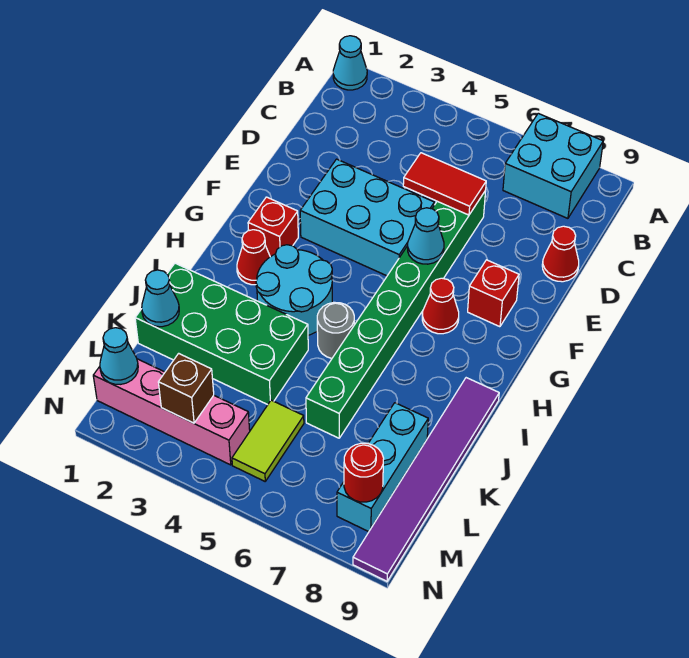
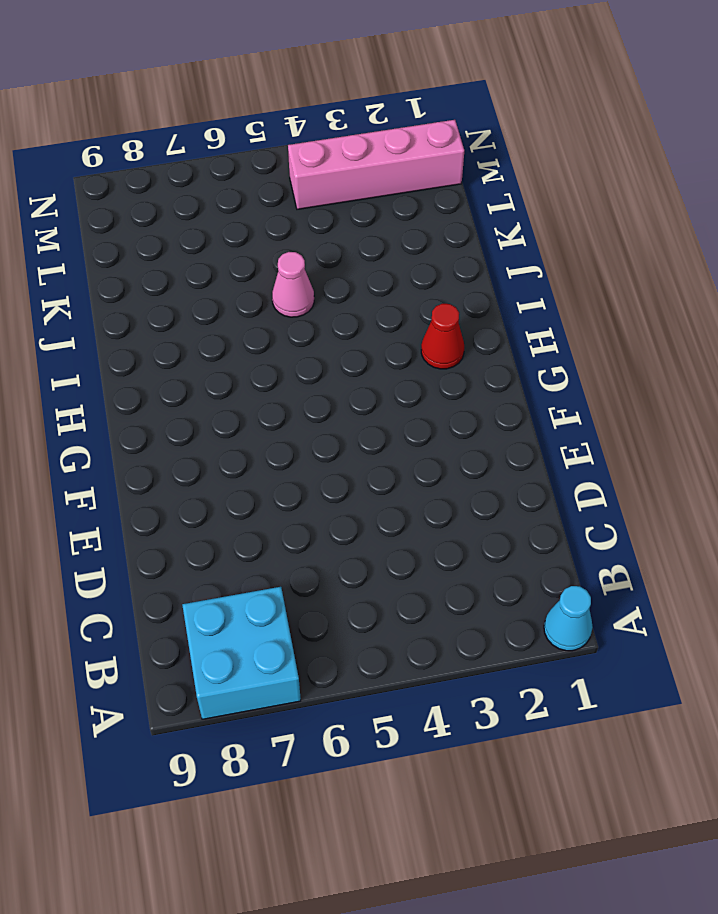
pink cone J5 level 1 -> none
none -> green brick D6:K6 level 1
none -> red cone D9 level 1
none -> cyan brick E3:F5 level 1

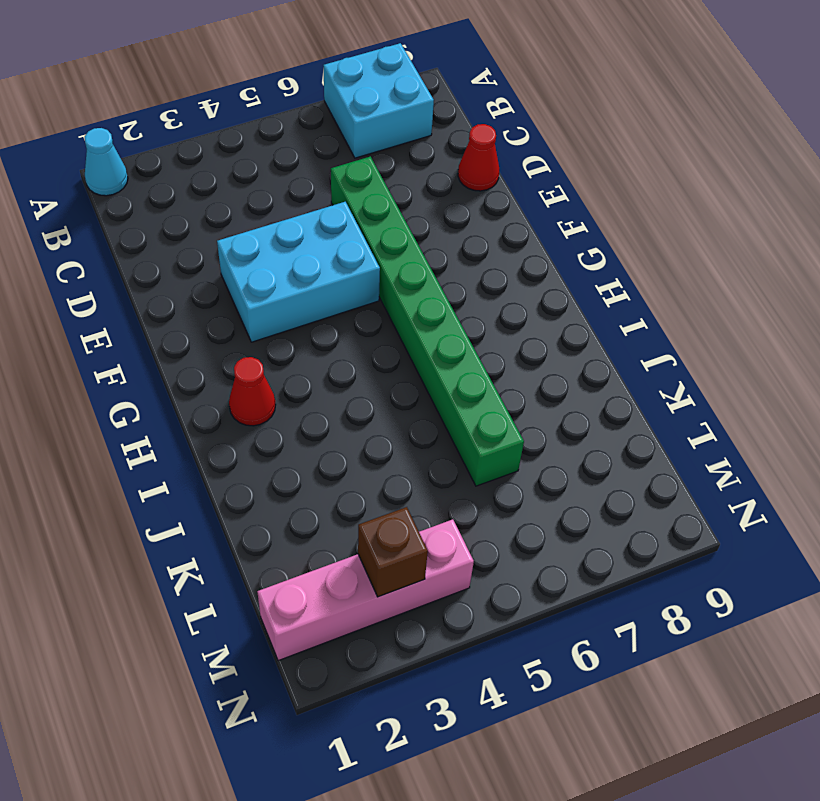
none -> red brick F8 level 1
none -> red brick G2 level 1
none -> red cone G7 level 1

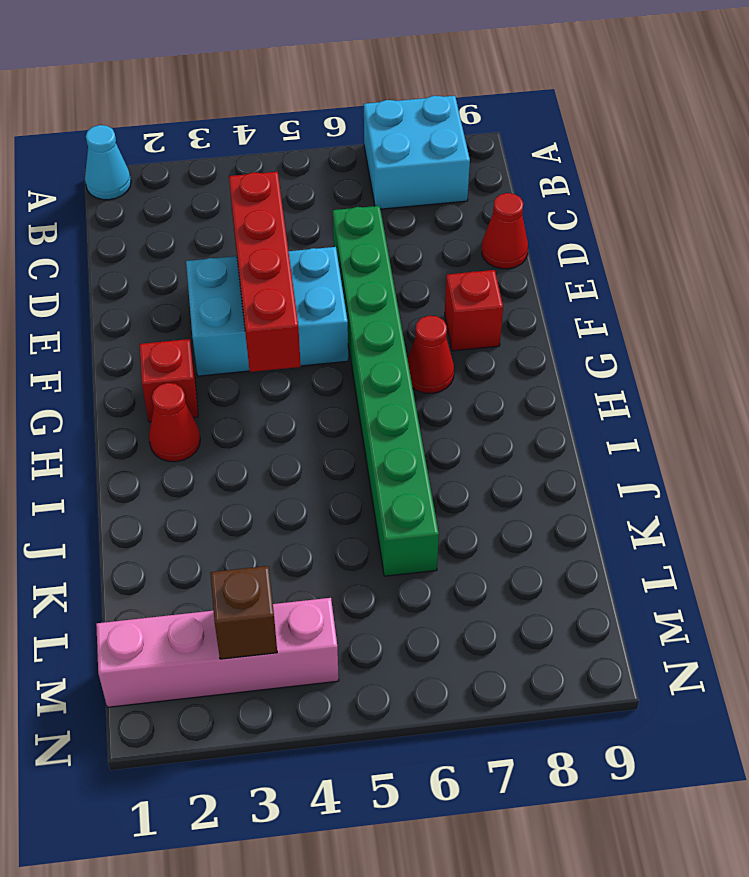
red brick D4:G4 level 2 -> none
none -> cyan round brick H3:I4 level 1
none -> grey round brick I5 level 1
none -> purple tile I9:N9 level 1

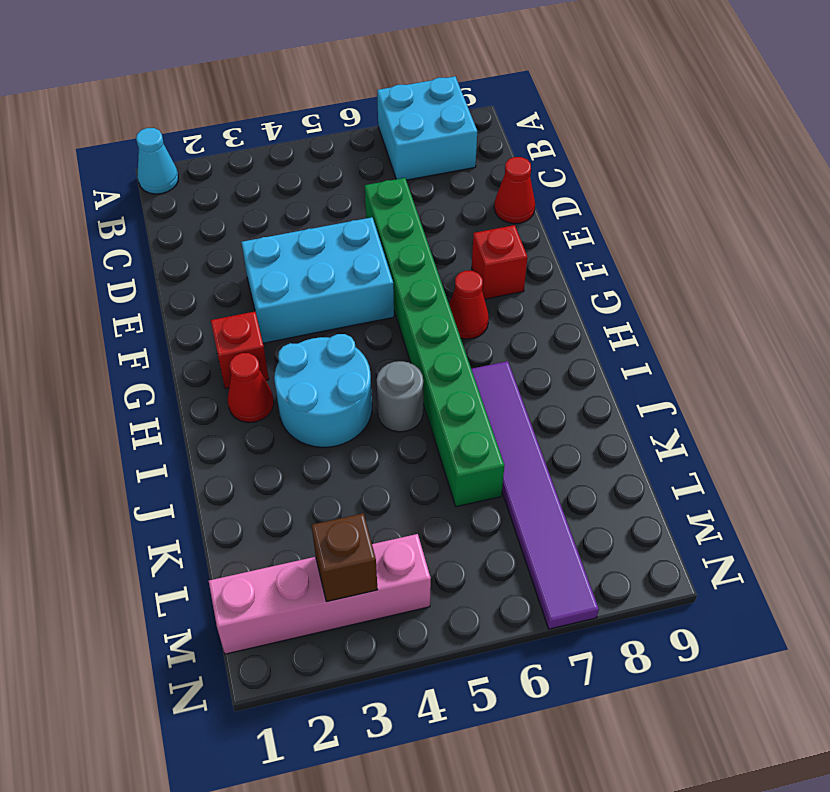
purple tile I7:N7 level 1 -> purple tile I9:N9 level 1
none -> green brick J1:K4 level 1
none -> cyan brick K8:M8 level 1
none -> lime tile L5:M5 level 1

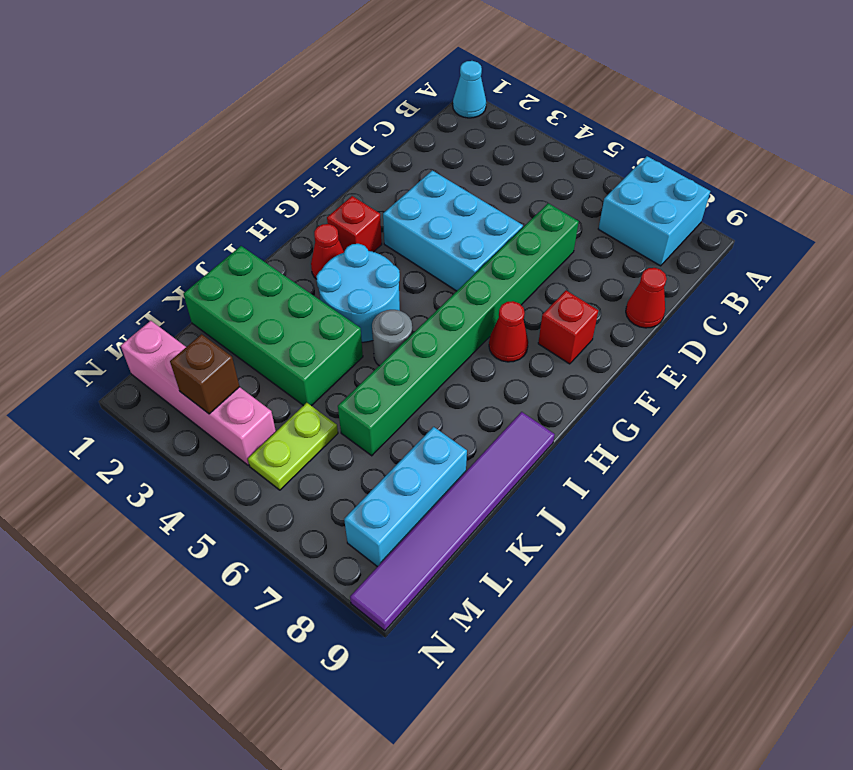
lime plate L5:M5 level 1 -> lime tile L5:M5 level 1
none -> red tile D5:D6 level 2
none -> cyan cone F6 level 2
none -> cyan cone K1 level 2

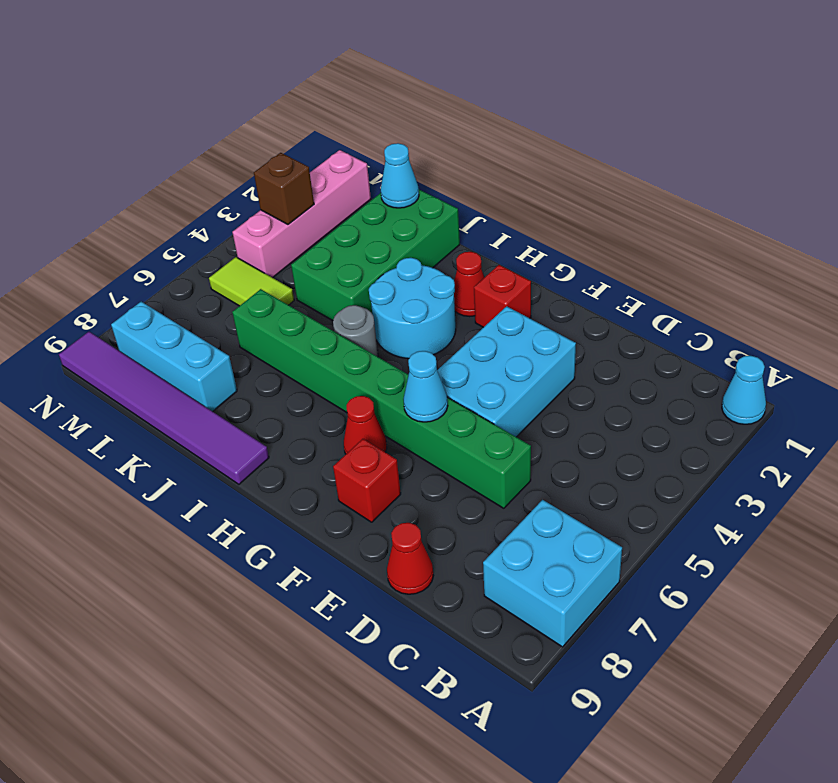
none -> red tile D5:D6 level 2
none -> cyan cone M1 level 2
none -> red round brick M8 level 2

